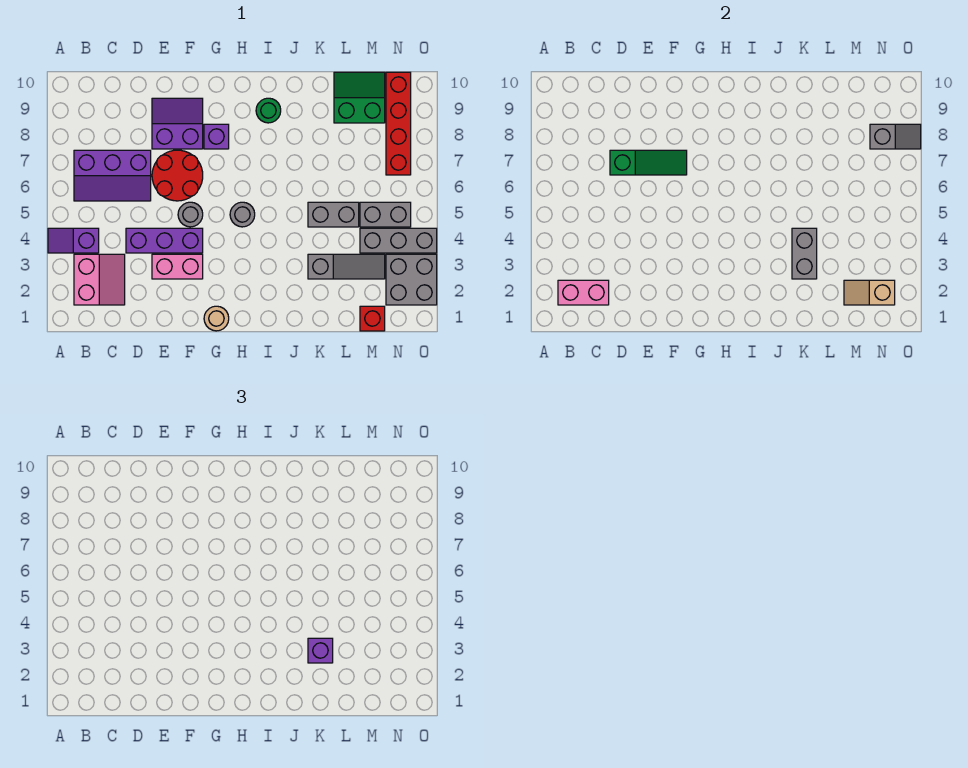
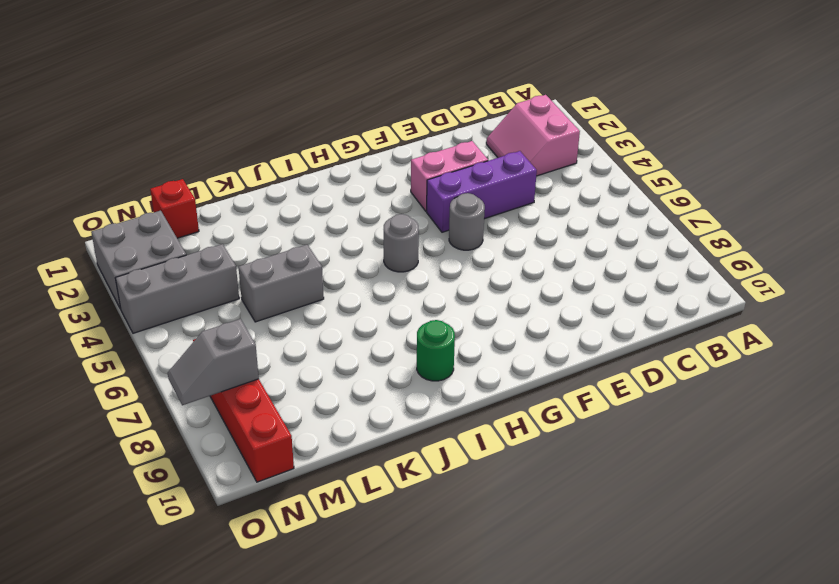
none -> purple slope A4:B4 level 1 top B
none -> purple slope B6:D7 level 1 top 7
none -> red round brick E6:F7 level 1

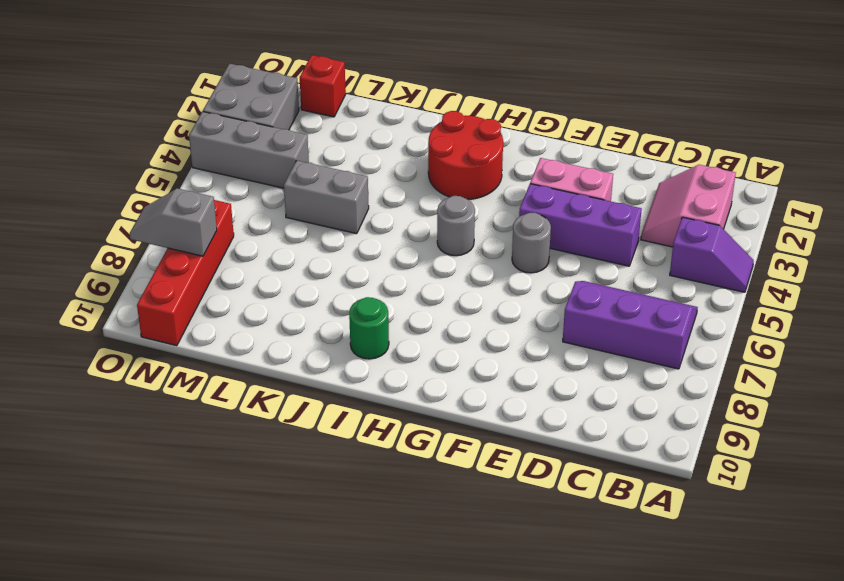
red round brick H2:I3 level 1 -> red round brick E6:F7 level 1
none -> purple slope E8:F9 level 1 top 8
none -> tan round brick G1 level 1
none -> purple brick G8 level 1

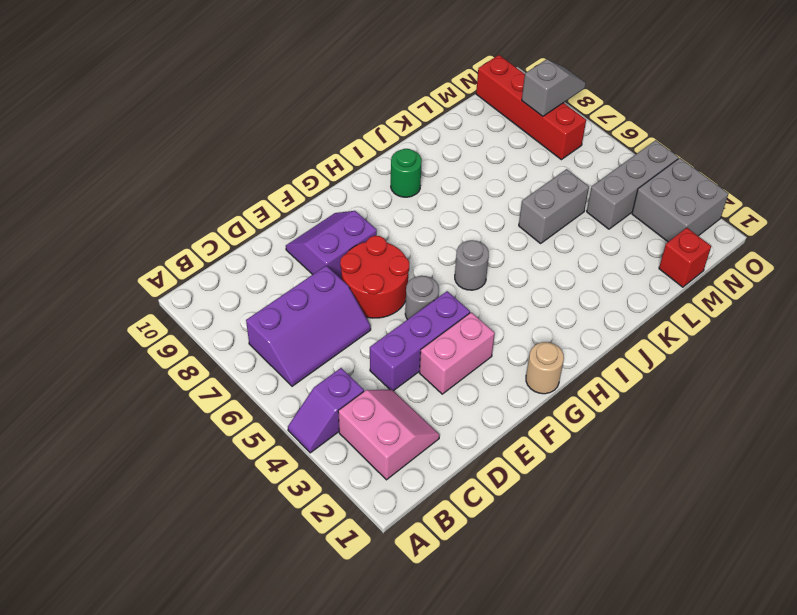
none -> purple brick G8 level 1
none -> grey slope K3:M3 level 1 top K
none -> green slope L9:M10 level 1 top 9

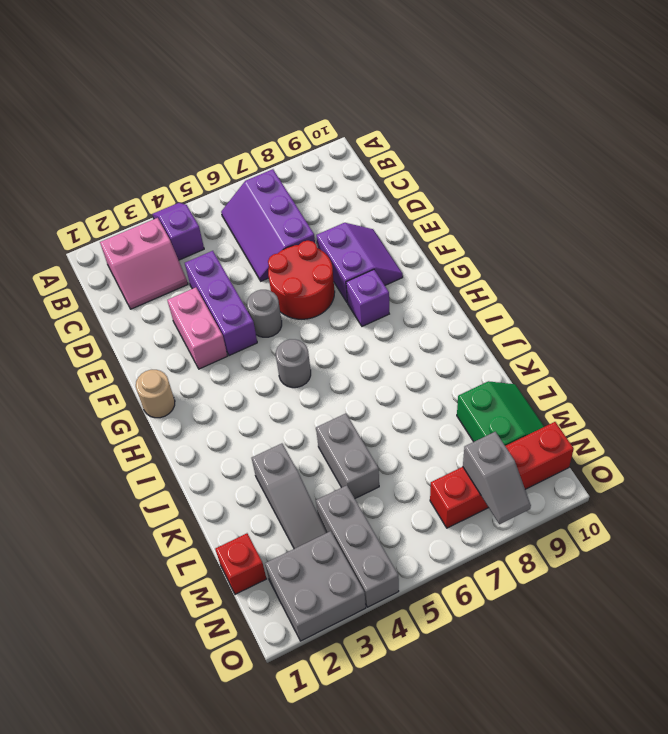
none -> green round brick I9 level 1
none -> grey brick M5:N5 level 1
none -> pink brick B2:C2 level 2

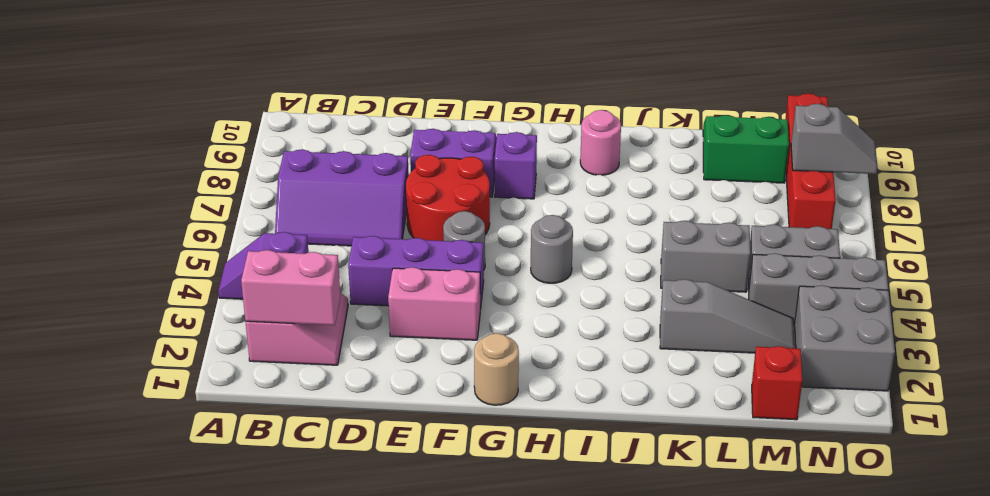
pink round brick I9 level 1 -> green round brick I9 level 1
none -> green slope D7:F7 level 2 top D
none -> grey brick K3:K4 level 2
none -> tan slope M2:N2 level 2 top N

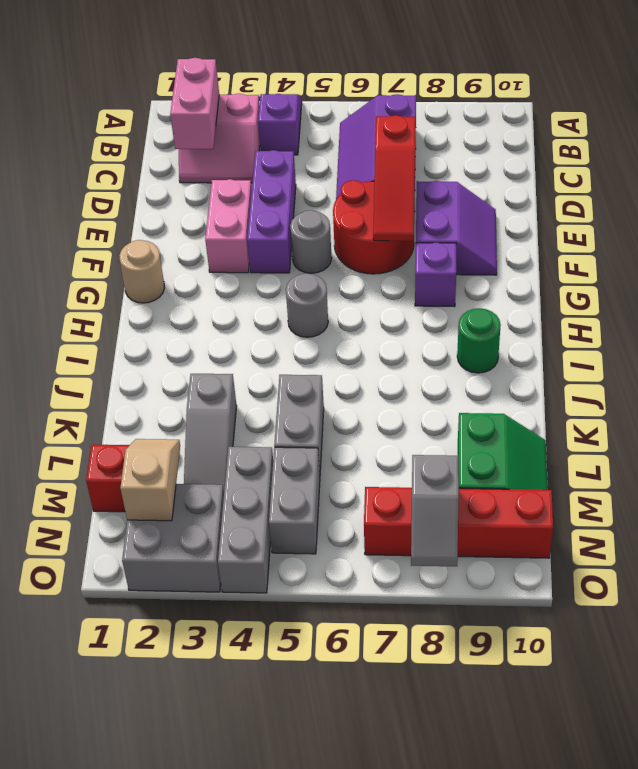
red slope D7:F7 level 2 top D -> green slope D7:F7 level 2 top D
none -> grey brick K3:K4 level 2
none -> purple brick K3 level 3

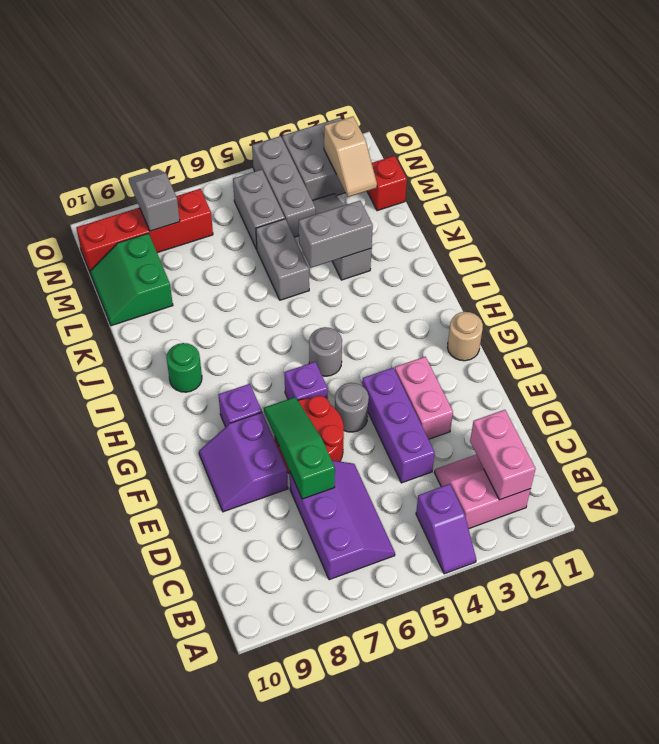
purple brick G6 level 1 -> purple brick K3 level 3

